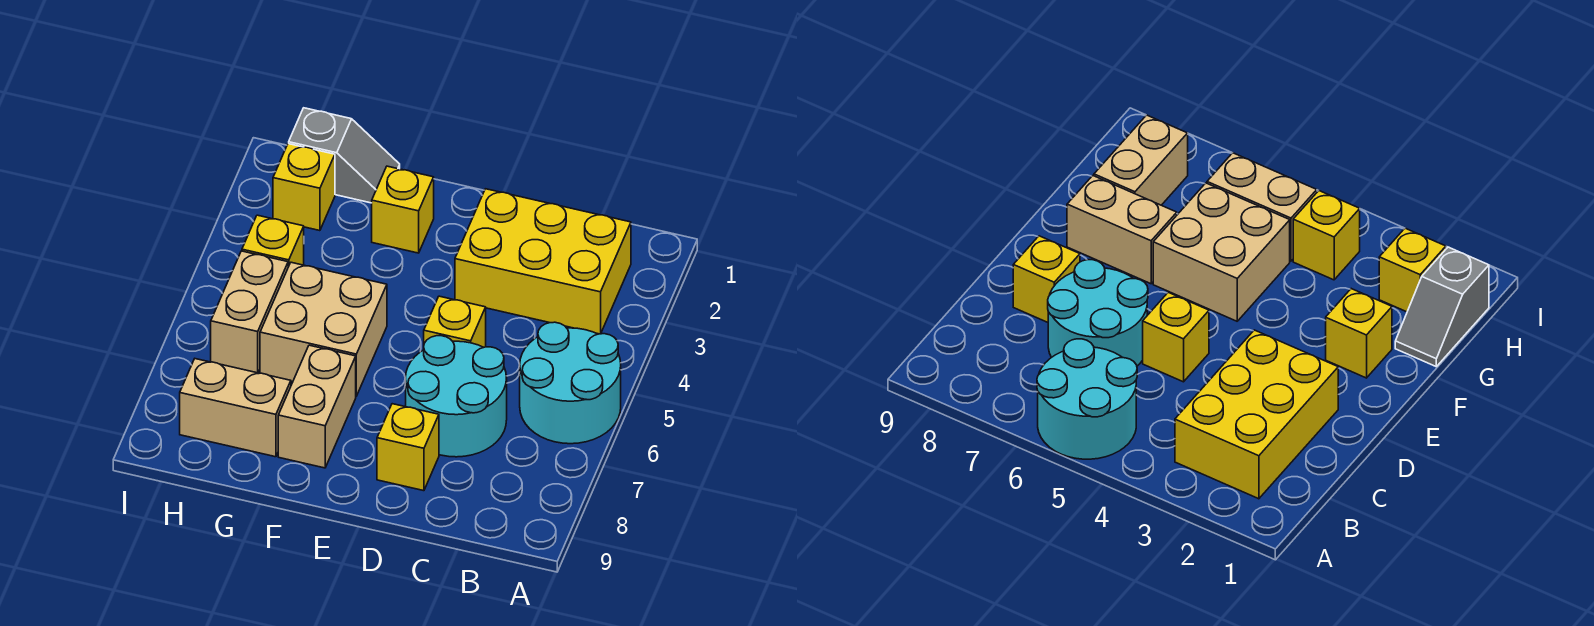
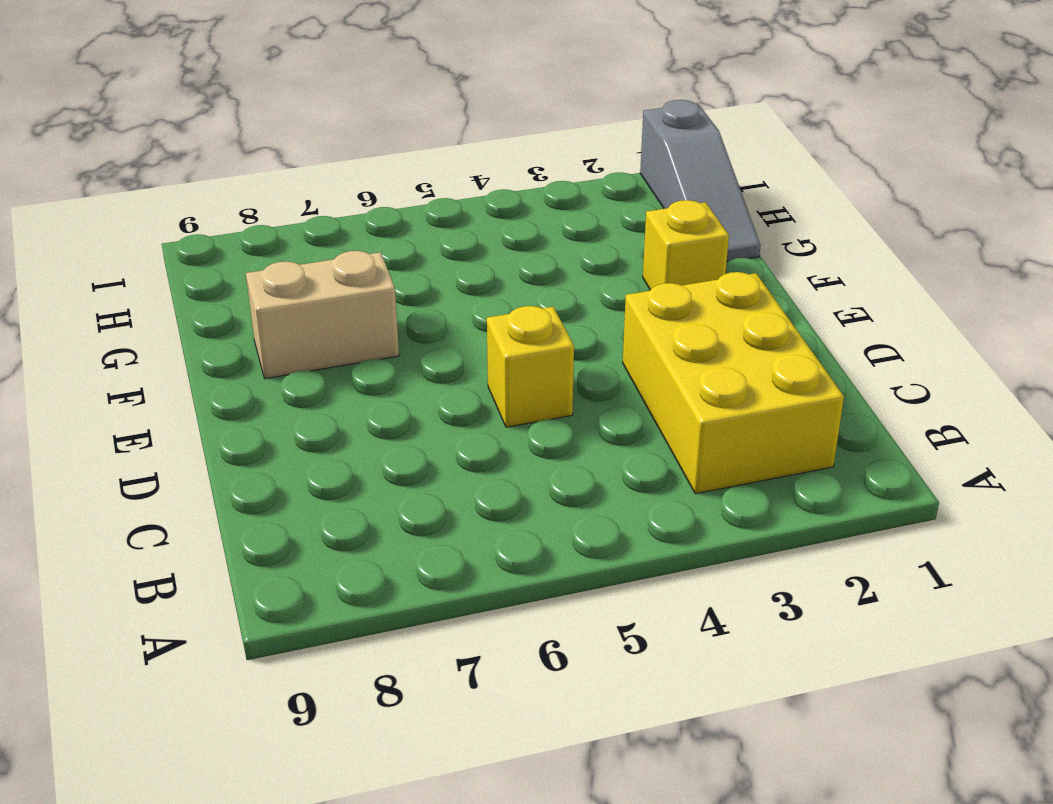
grey slope G1:I1 level 1 top I -> grey slope G1:H1 level 1 top H
none -> cyan round brick A5:B6 level 1
none -> cyan round brick C6:D7 level 1
none -> yellow brick D8 level 1

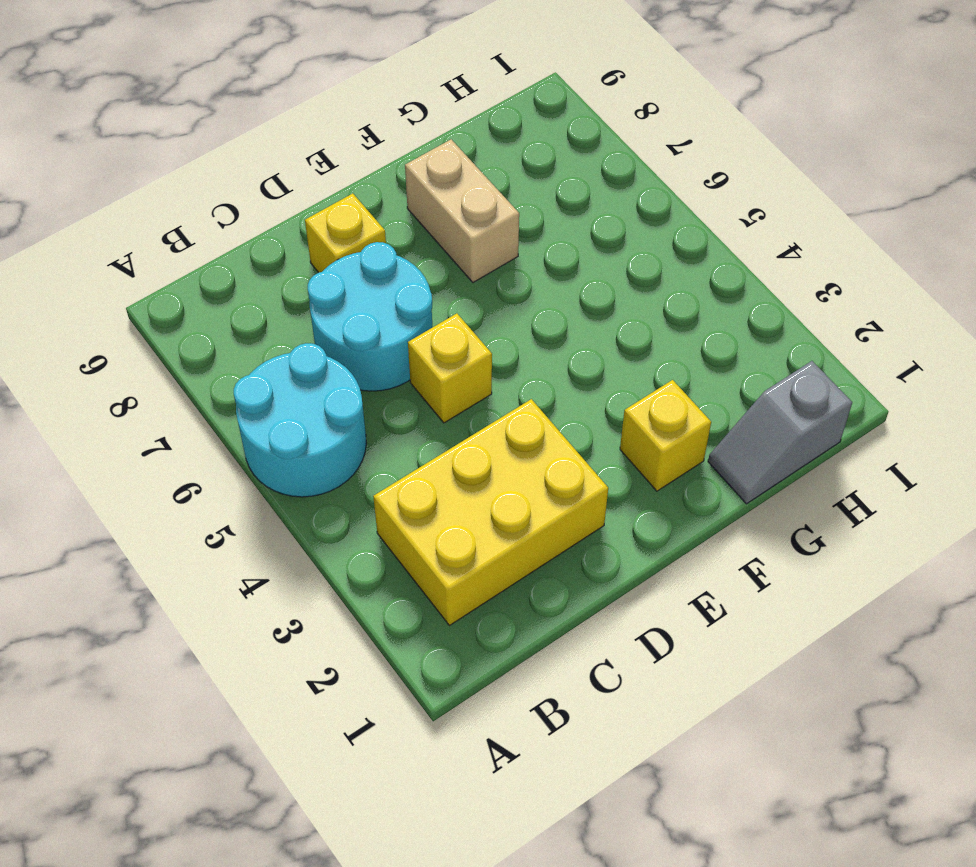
none -> tan brick F5:G6 level 1
none -> tan brick G8:H8 level 1
none -> yellow brick H2 level 1

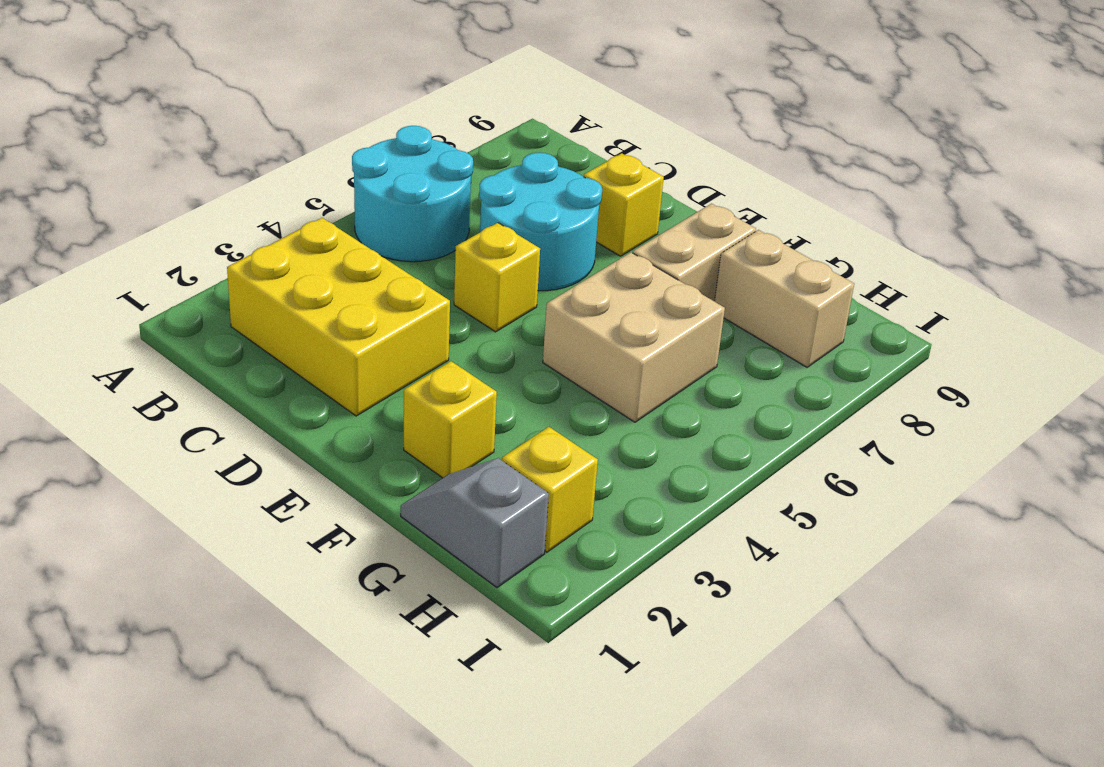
none -> yellow brick H4 level 1
none -> tan brick H5:H6 level 1

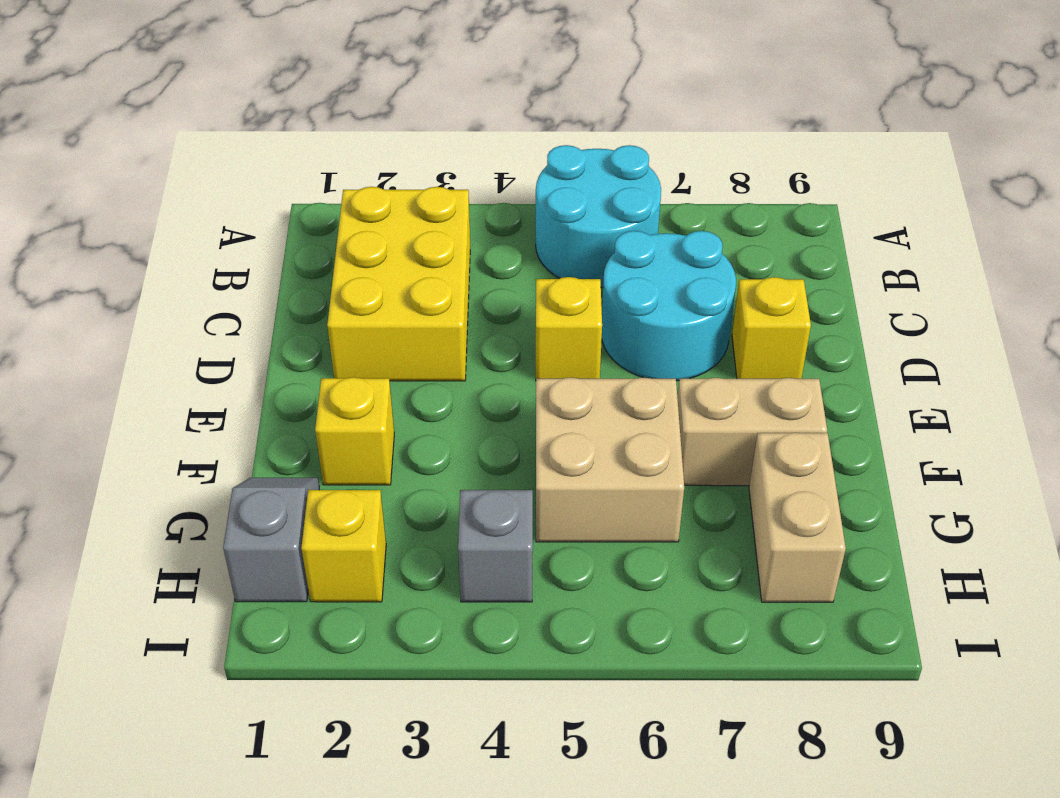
grey brick H4 level 1 -> yellow brick H4 level 1
none -> tan brick H5:H6 level 1

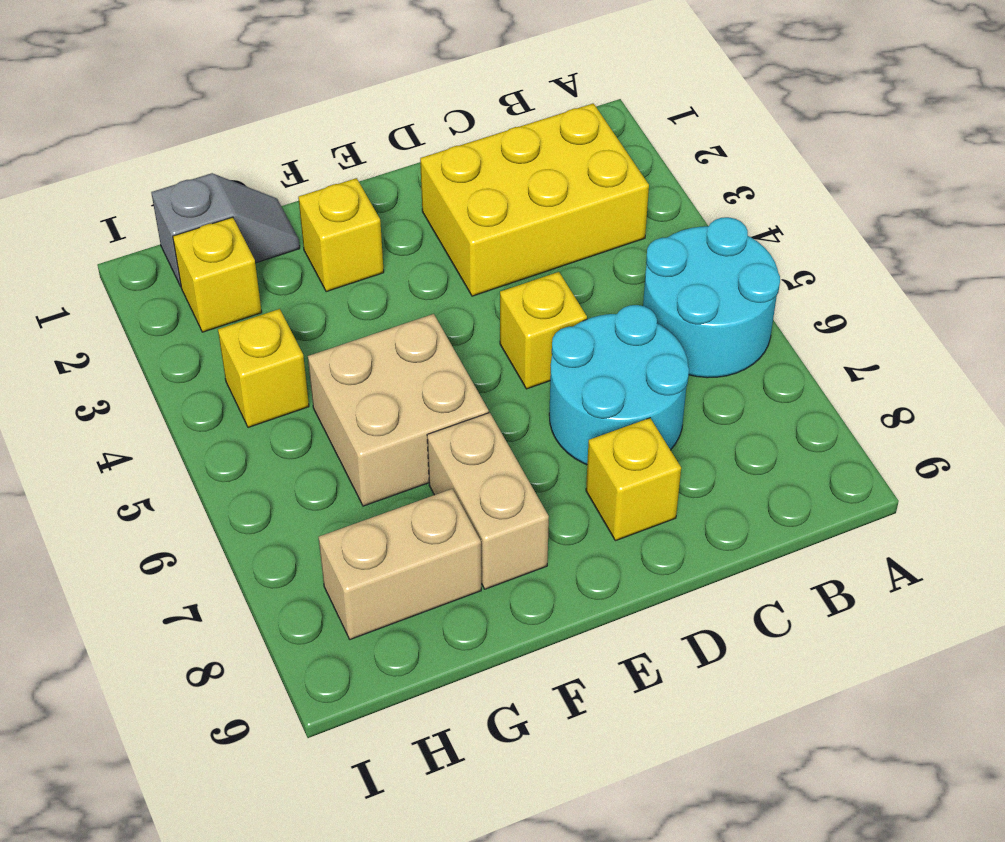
none -> tan brick H5:H6 level 1

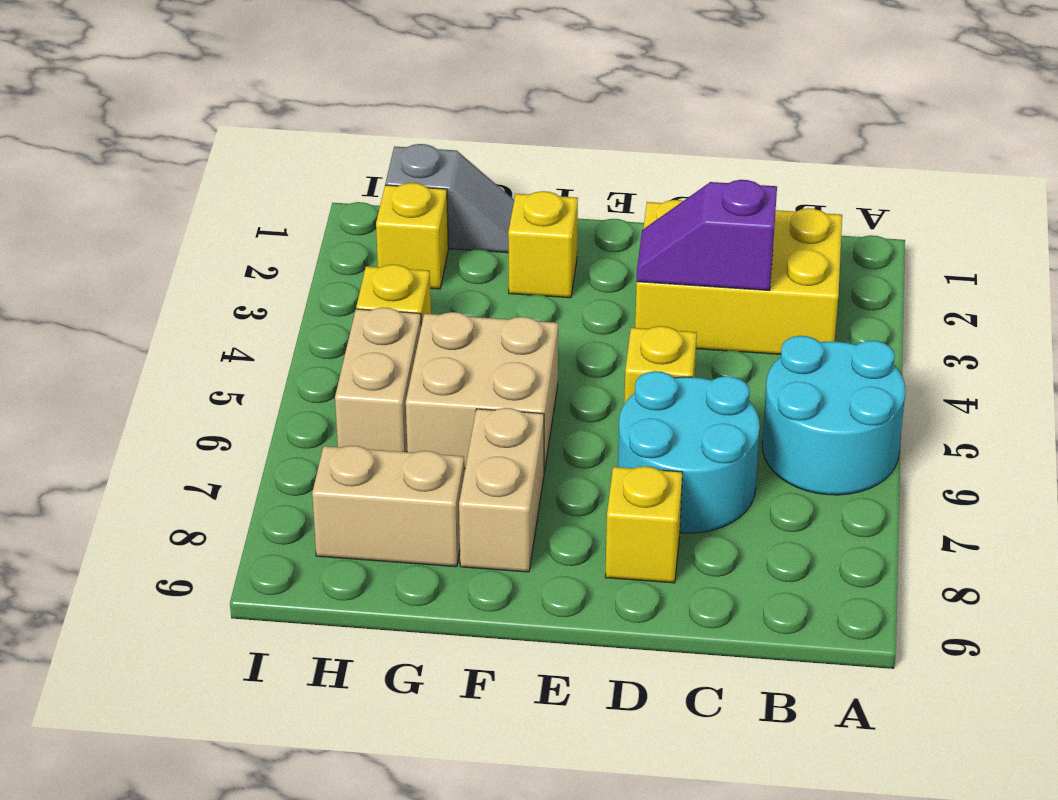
purple slope C3:D3 level 2 top C -> none

